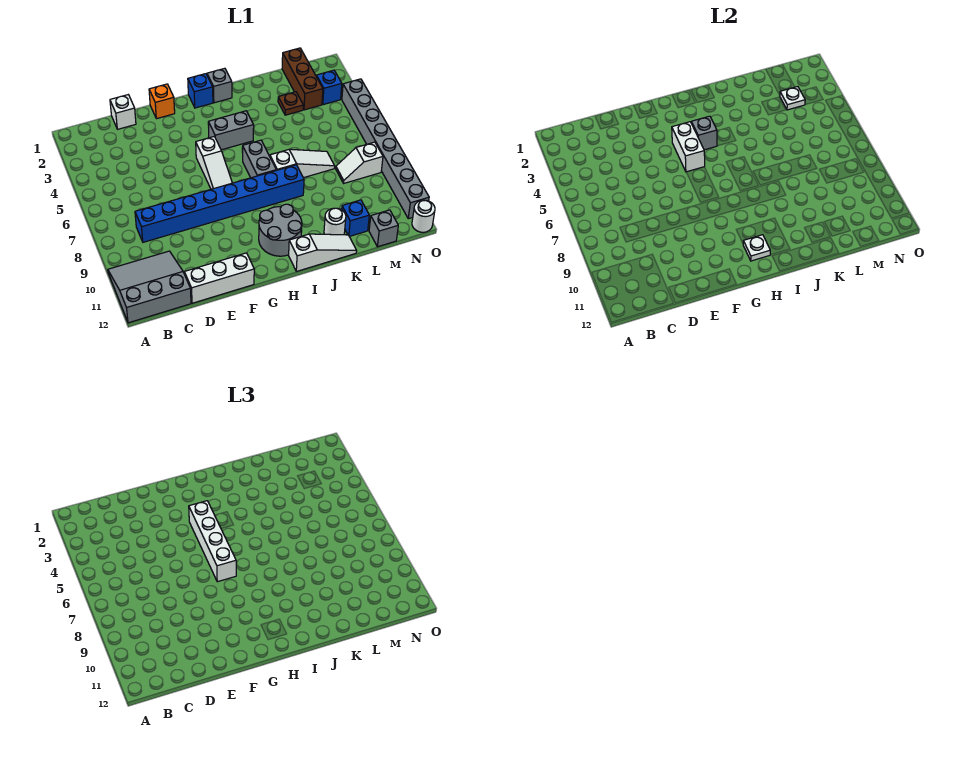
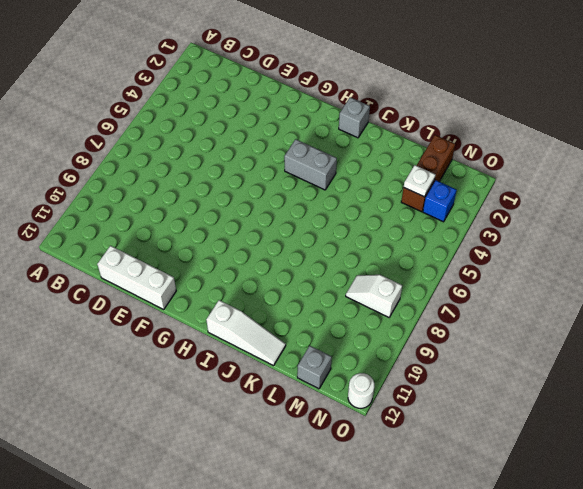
none -> grey slope A10:C12 level 1 top 12
none -> blue brick C8:J8 level 1
none -> white brick D1 level 1

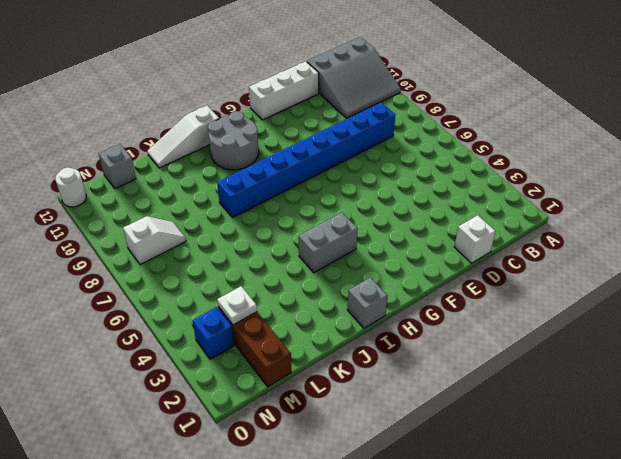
none -> orange brick F1 level 1
none -> white slope G5:G7 level 1 top 5
none -> blue brick H1 level 1

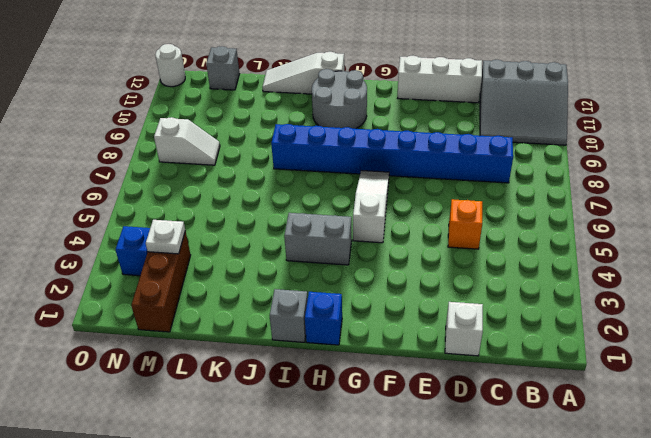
orange brick D5 level 1 -> orange brick F1 level 1
none -> grey brick I6:I7 level 1
none -> white slope J7:L7 level 1 top J
none -> white round brick K11 level 1

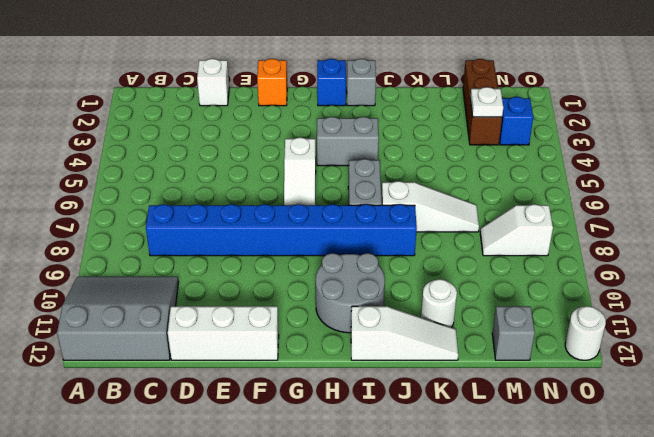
none -> brown plate L3 level 1
none -> blue brick L11 level 1
none -> grey brick O4:O11 level 1

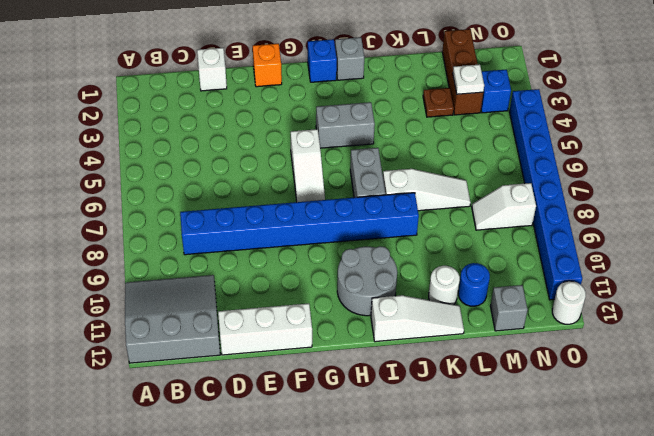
blue round brick L11 level 1 -> blue brick L11 level 1
blue brick O4:O11 level 1 -> grey brick O4:O11 level 1
none -> white brick G4:G5 level 2
none -> grey brick H4 level 2
none -> white plate H11 level 2

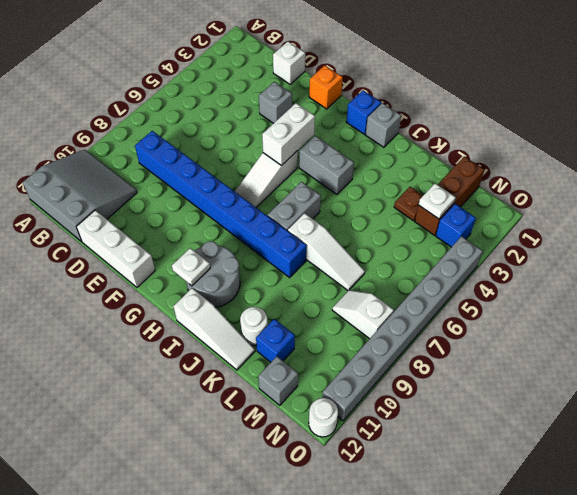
grey brick E3 level 1 -> grey brick H4 level 2
none -> white brick G4:G7 level 3

